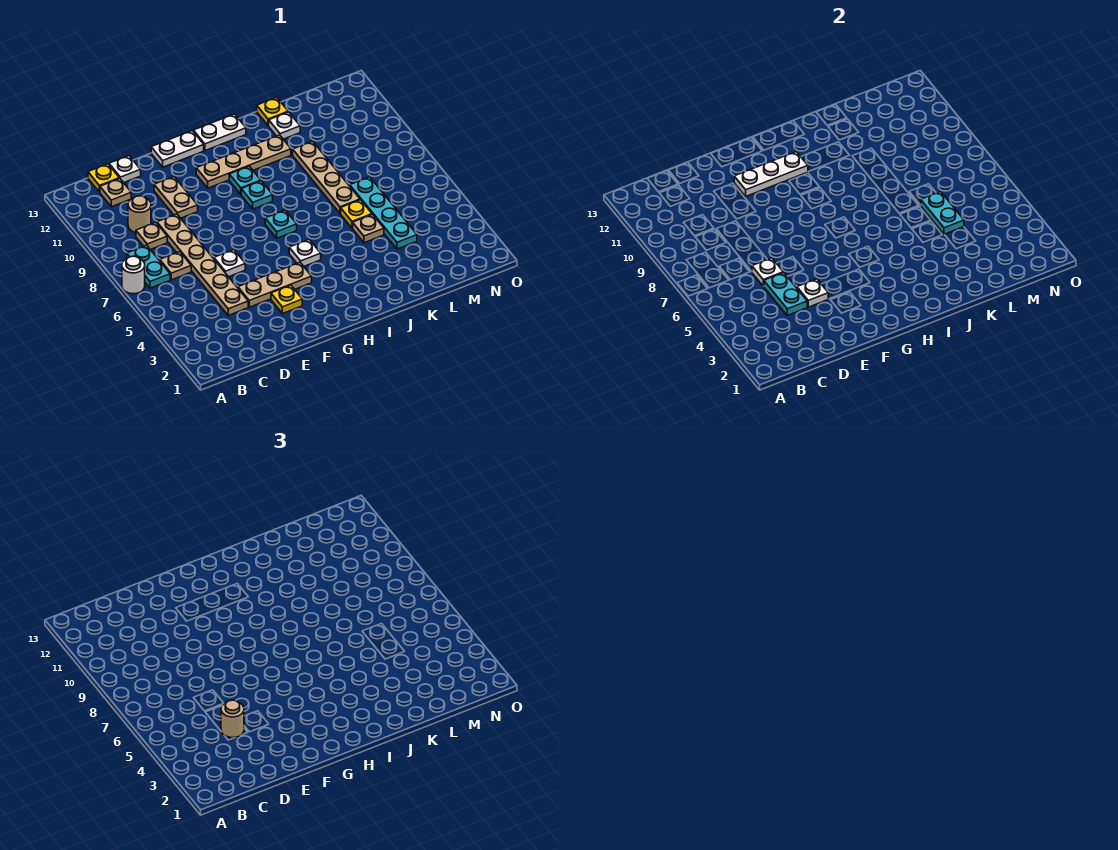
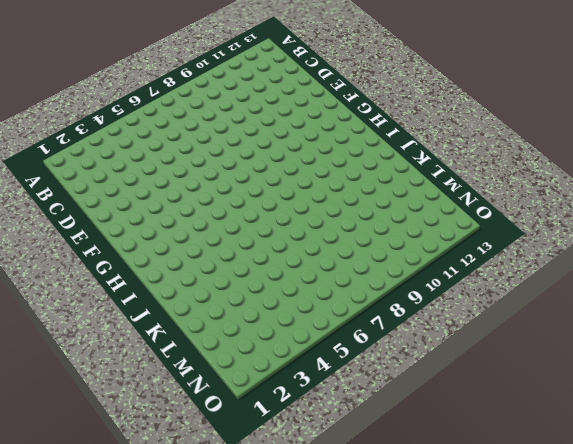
none -> white round brick A7 level 1
none -> cyan plate B7:B8 level 1
none -> tan plate C7 level 1
none -> tan plate C9 level 1

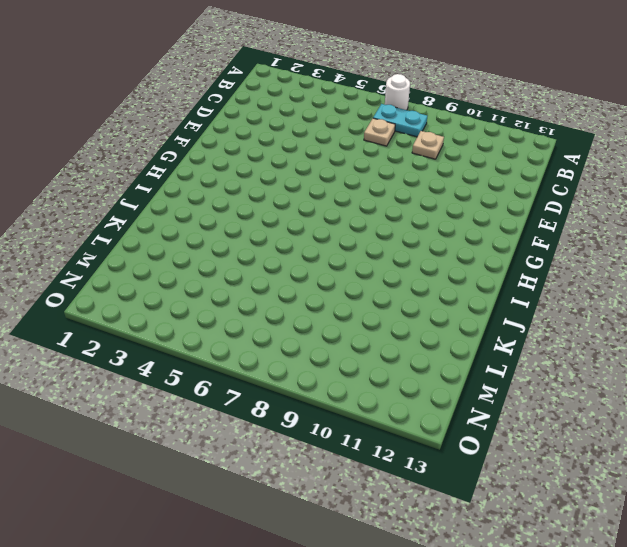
none -> tan round brick C10 level 1
none -> tan plate C12 level 1
none -> yellow plate C13 level 1
none -> tan plate D4:D9 level 1

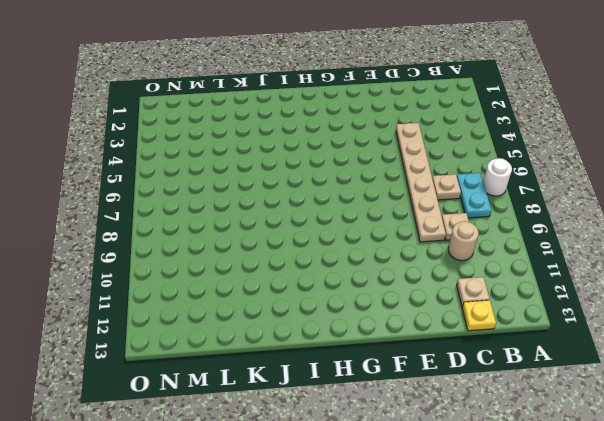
none -> white plate D13 level 1
none -> tan plate E4:G4 level 1
none -> white plate E6 level 1
none -> tan plate E10:E11 level 1

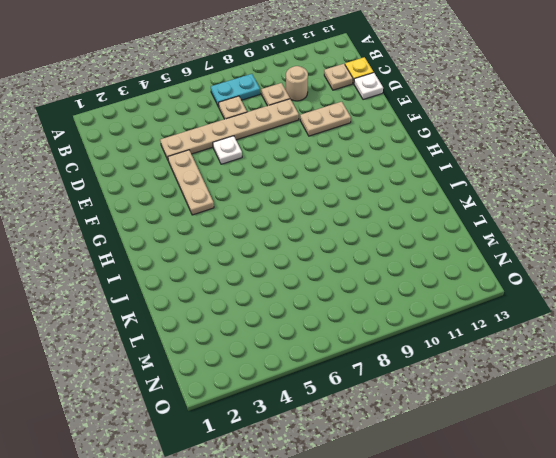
none -> white round brick A7 level 1
none -> yellow plate F3 level 1
none -> white plate F13:G13 level 1
none -> tan plate G11:J11 level 1

